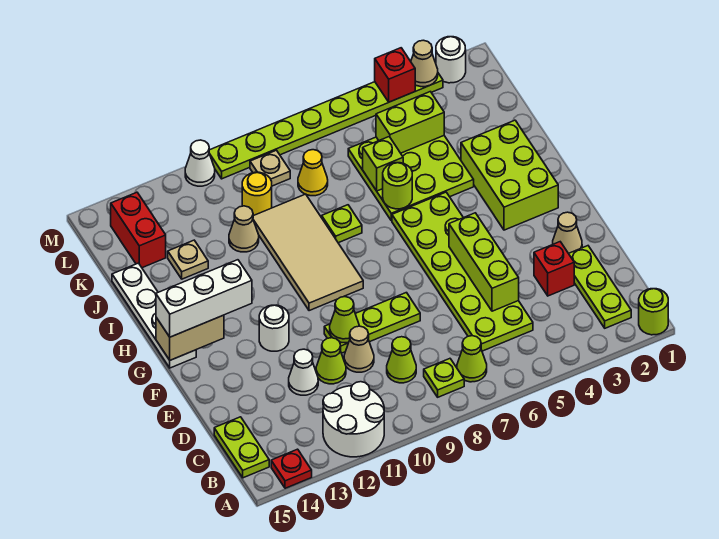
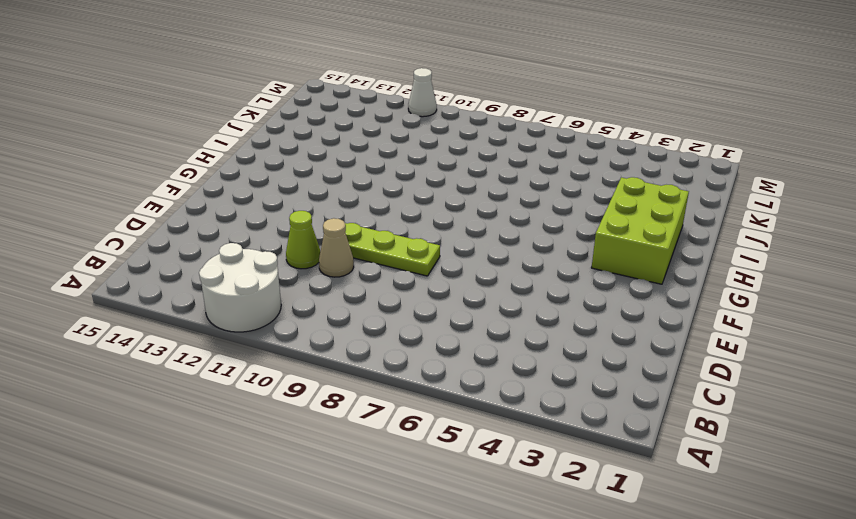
none -> lime round brick A1 level 1
none -> red plate A14 level 1
none -> lime plate B2:D2 level 1
none -> lime cone B7 level 1

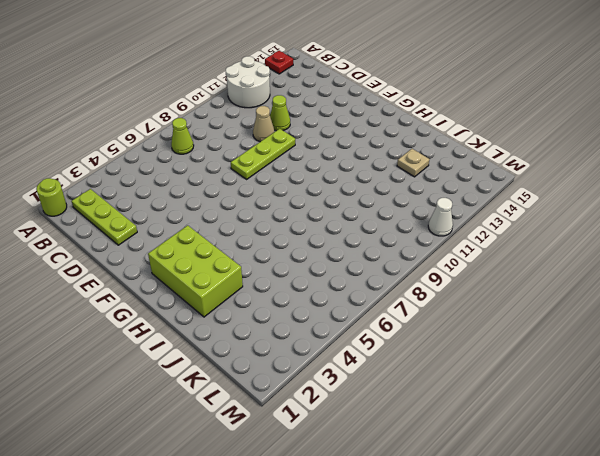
none -> lime plate B8 level 1
none -> lime plate B15:C15 level 1
none -> lime plate C5:H6 level 1
none -> lime cone C9 level 1

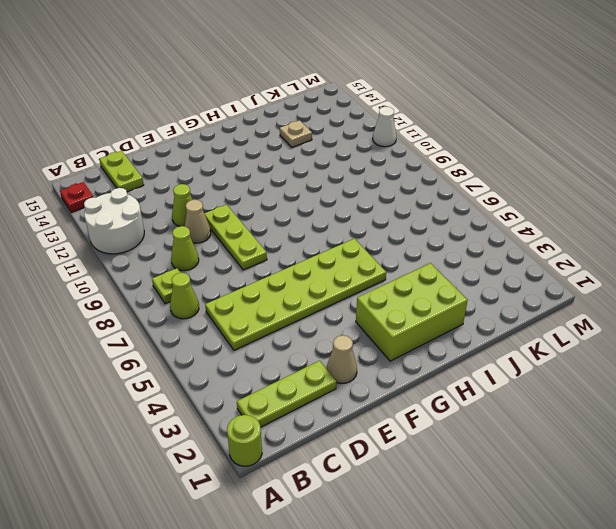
lime plate C14:C15 level 1 -> lime plate B15:C15 level 1
none -> red brick D3 level 1
none -> white cone D12 level 1
none -> white round brick F12 level 1
none -> tan tile G9:J10 level 1

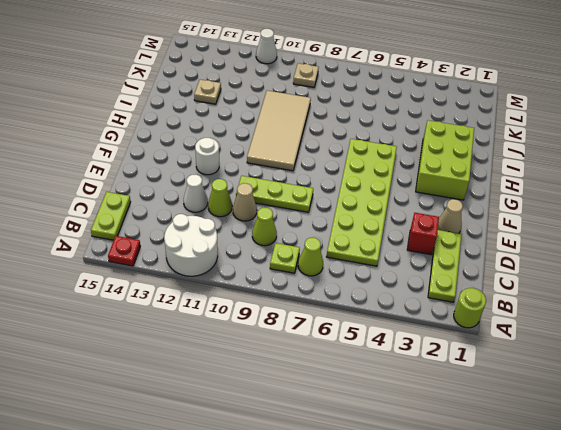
none -> white plate G15:J15 level 1
none -> lime plate I4:K6 level 1
none -> lime plate I8 level 1
none -> tan cone J11 level 1

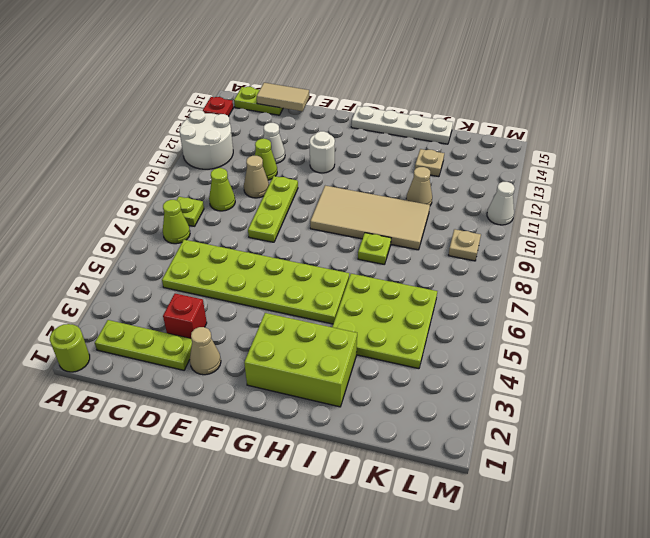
tan tile C15:D15 level 2 -> none
none -> yellow cone K8 level 1
none -> yellow round brick K10 level 1
none -> red brick K14:L14 level 1
none -> white round brick M2 level 1

